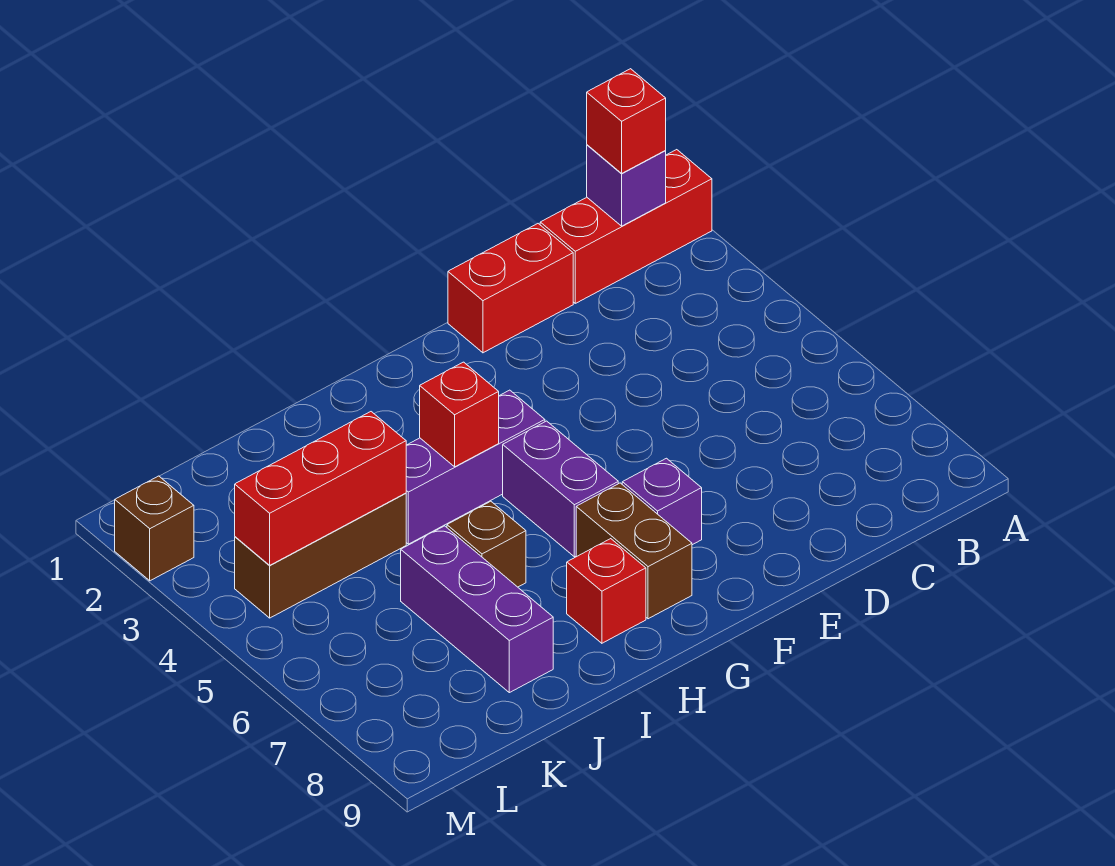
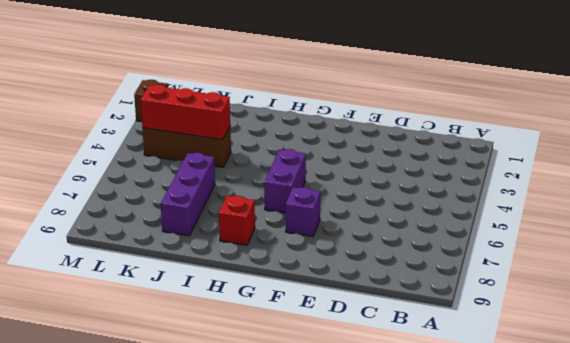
none -> red brick A1:C1 level 1
none -> red brick D1:E1 level 1
none -> purple brick G4:I4 level 1

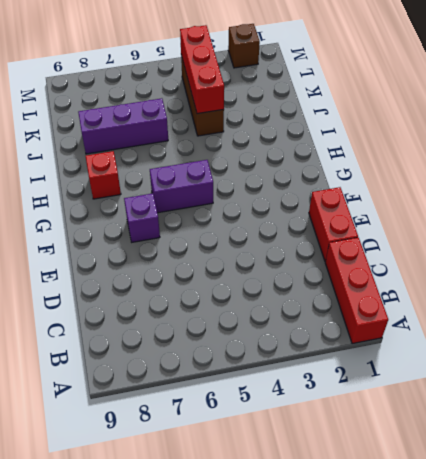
none -> purple brick G4:I4 level 1
none -> brown brick G7:G8 level 1
none -> brown brick I6 level 1

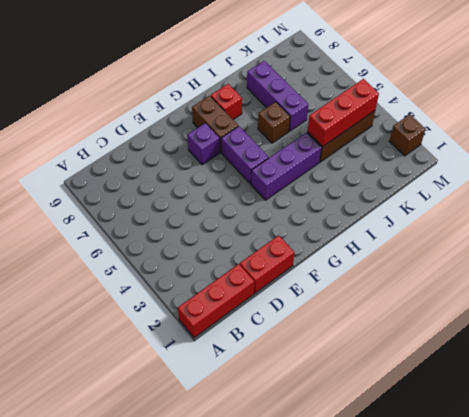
none -> purple brick B1 level 2
none -> red brick H4 level 2
none -> red brick B1 level 3

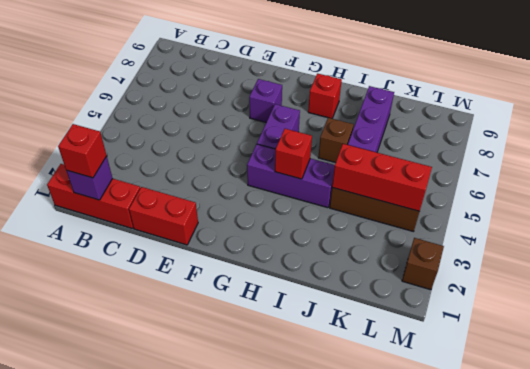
none -> brown brick G7:G8 level 1

